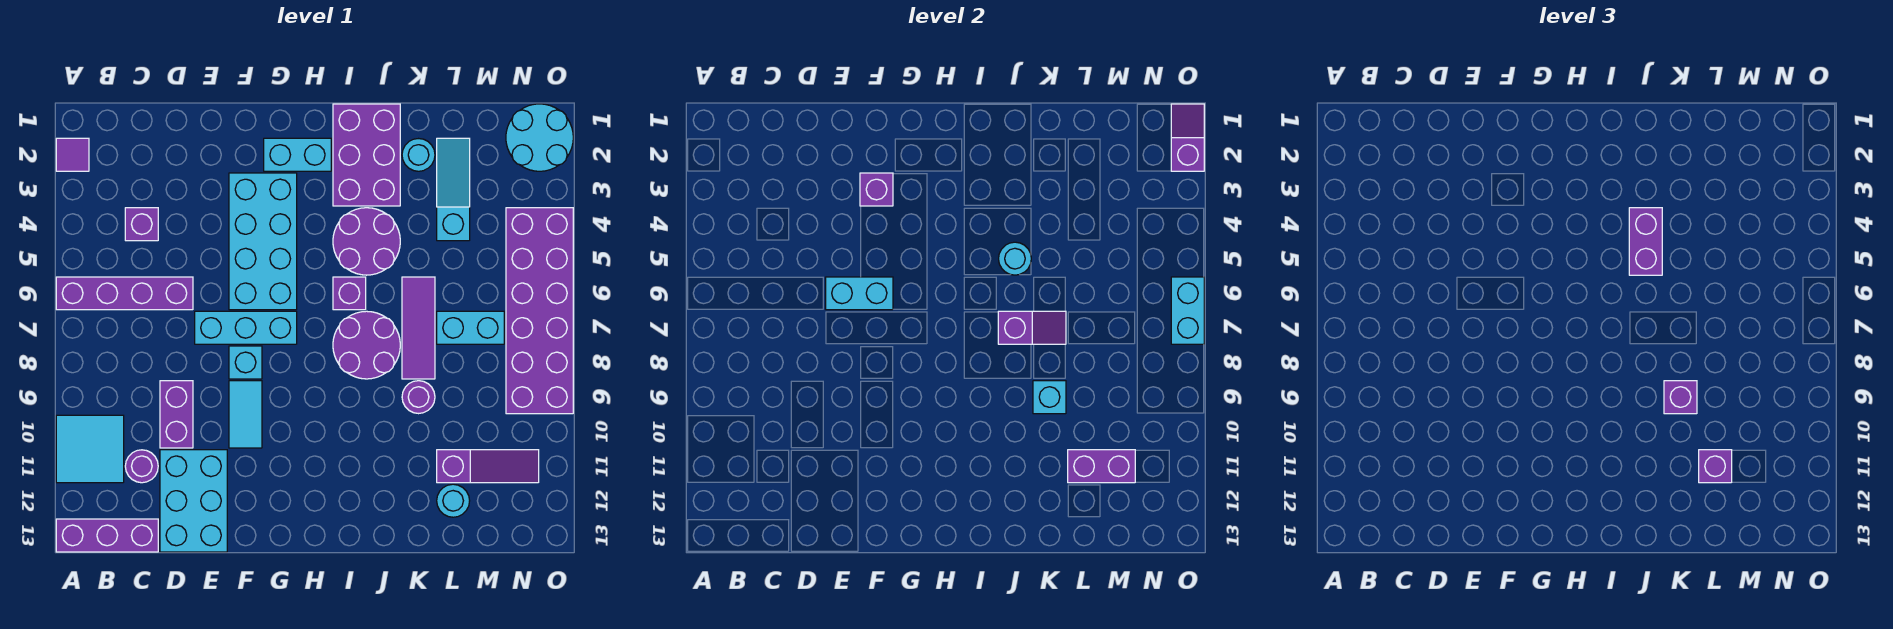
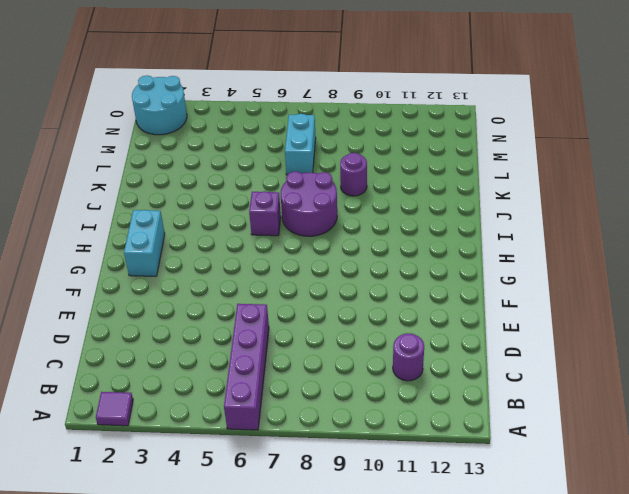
none -> cyan tile A10:B11 level 1
none -> purple brick A13:C13 level 1
none -> purple brick C4 level 1
none -> purple brick D9:D10 level 1

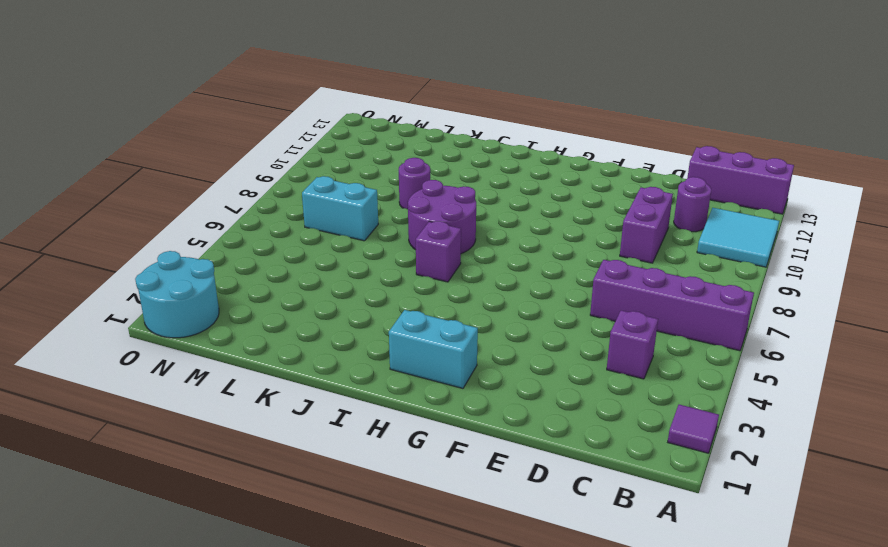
none -> cyan brick D11:E13 level 1
none -> cyan brick E7:G7 level 1
none -> cyan brick F3:G6 level 1
none -> cyan brick F8 level 1

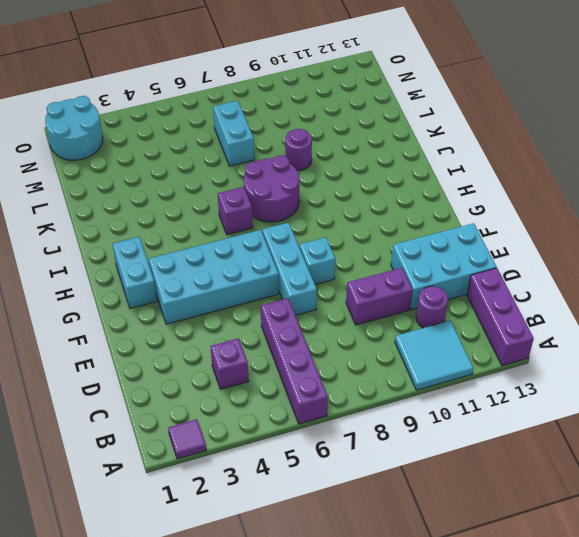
none -> cyan tile F9:F10 level 1
none -> purple brick I1:J3 level 1
none -> purple round brick I4:J5 level 1
none -> cyan round brick K2 level 1

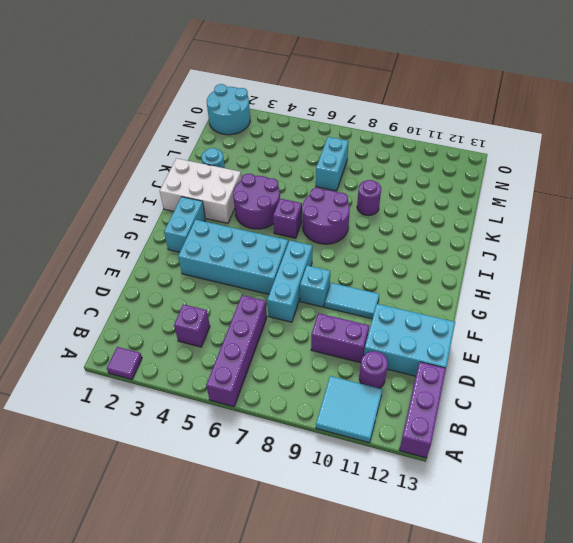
white brick I1:J3 level 1 -> purple brick I1:J3 level 1
none -> purple tile K6:K8 level 1
none -> cyan slope L2:L4 level 1 top 4
none -> purple slope L11:N11 level 1 top L
none -> cyan round brick L12 level 1

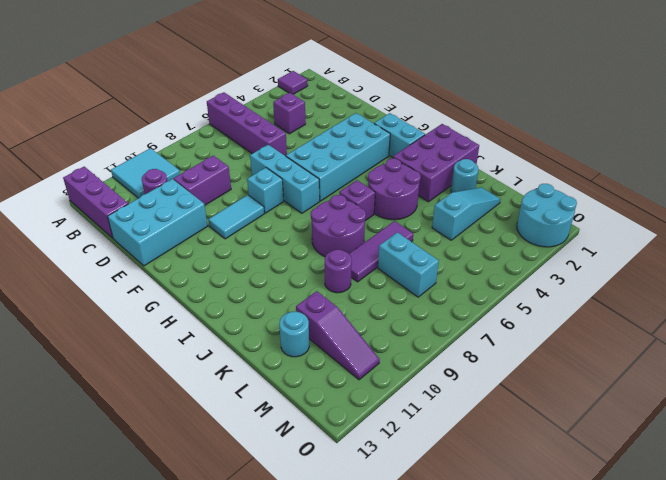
none -> purple brick N4:O9 level 1
none -> cyan brick E6:F6 level 2
none -> purple brick F3 level 2
none -> cyan round brick J5 level 2

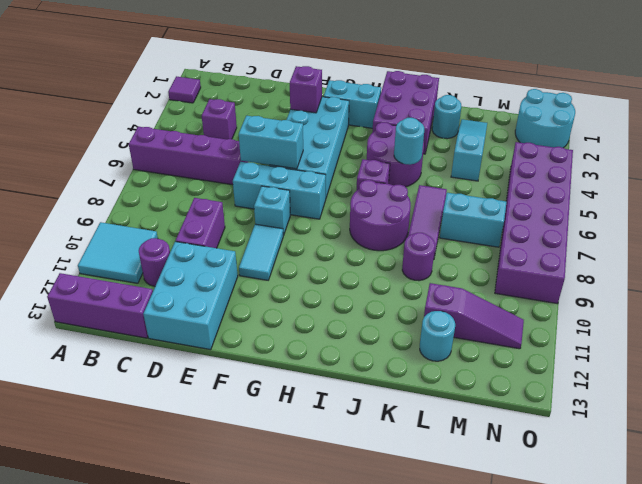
none -> purple slope J7:K7 level 2 top J
none -> cyan brick K9 level 2
none -> purple brick L11:M11 level 2
none -> purple slope O1:O2 level 2 top 2

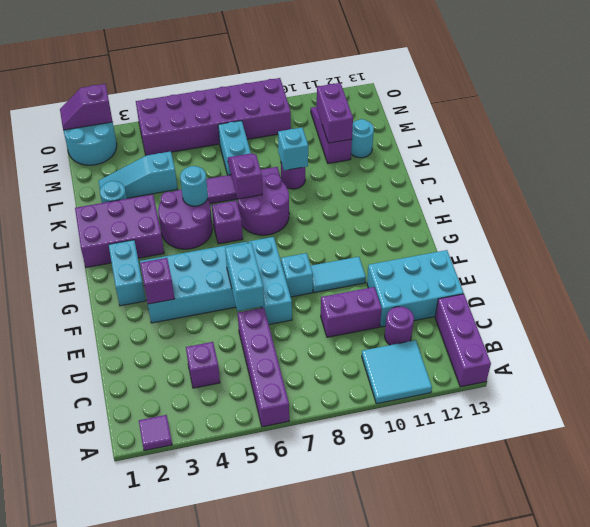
none -> cyan brick O6:O7 level 2
none -> purple brick J4:J5 level 3
none -> purple brick K9 level 3
none -> purple brick L11 level 3

